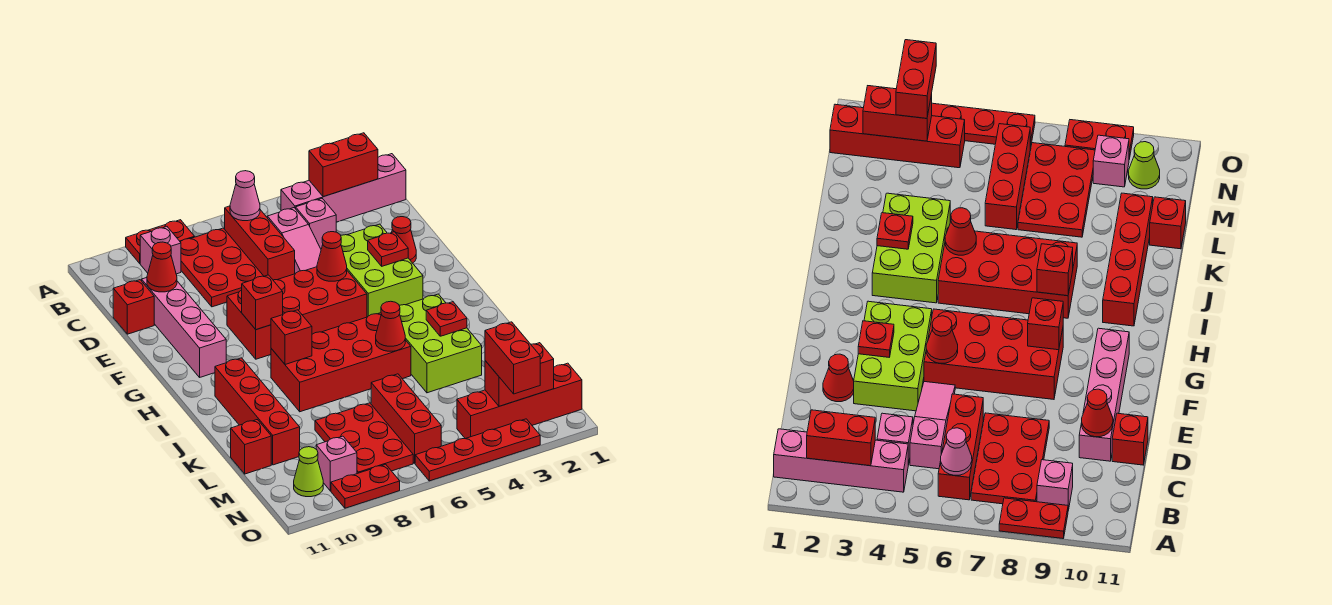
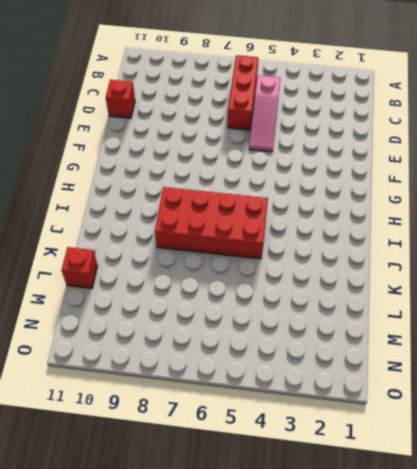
none -> red plate A8:A9 level 1
none -> pink brick B1:B4 level 1
none -> red plate B7:D8 level 1
none -> pink brick B9 level 1

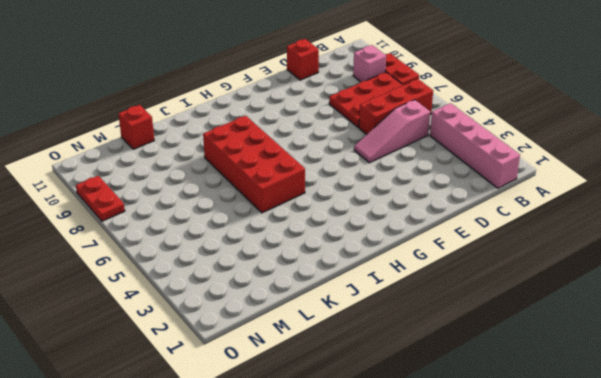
none -> pink brick C4 level 1
none -> pink brick D10:G10 level 1
none -> red cone E2 level 1
none -> lime brick E3:G4 level 1

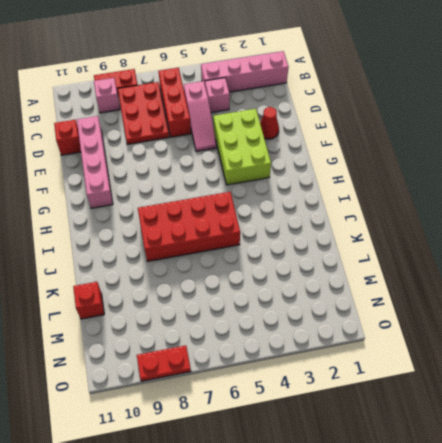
none -> red brick F5:G8 level 1
none -> lime brick I3:K4 level 1
none -> red brick I10:L10 level 1
none -> red brick L6:N6 level 1

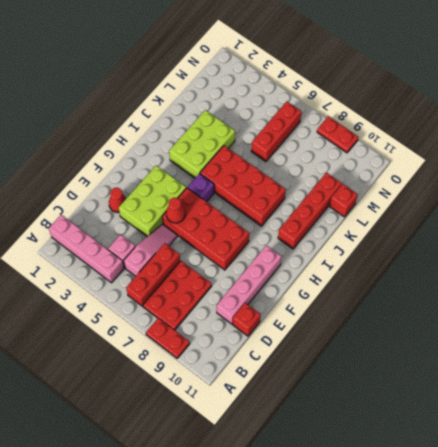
purple brick H5 level 1 -> none
none -> pink brick B9 level 1
none -> red plate L7:N8 level 1
none -> red brick N1:N4 level 1
none -> pink brick N9 level 1

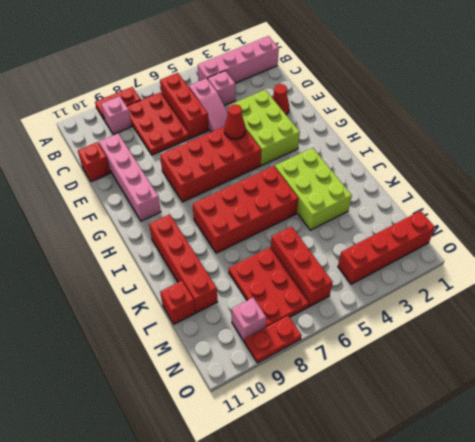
none -> lime cone N10 level 1
none -> red plate O3:O6 level 1
none -> red brick B2:B3 level 2
none -> pink cone B6 level 2

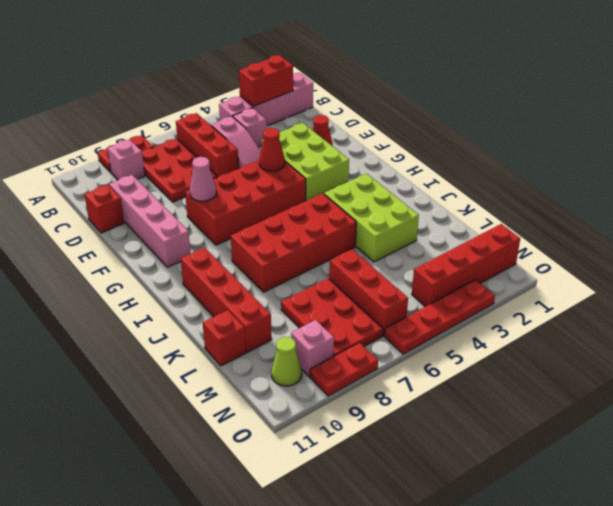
pink cone F8 level 2 -> pink cone B6 level 2
none -> red cone D10 level 2
none -> red plate F3 level 2
none -> red brick G8 level 2
none -> red brick I8 level 2

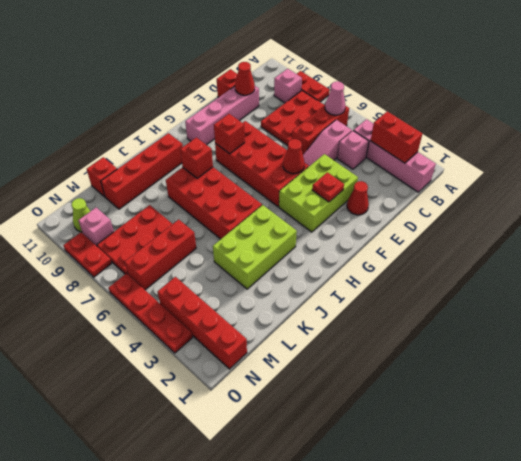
none -> red plate J3 level 2
none -> red cone J5 level 2
none -> red brick N2:N3 level 2
none -> red brick N3:O3 level 3

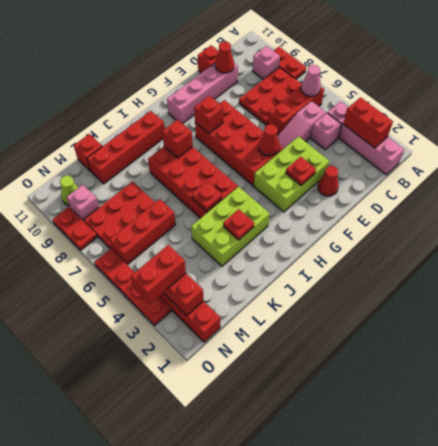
red plate J5 level 2 -> red cone J5 level 2

